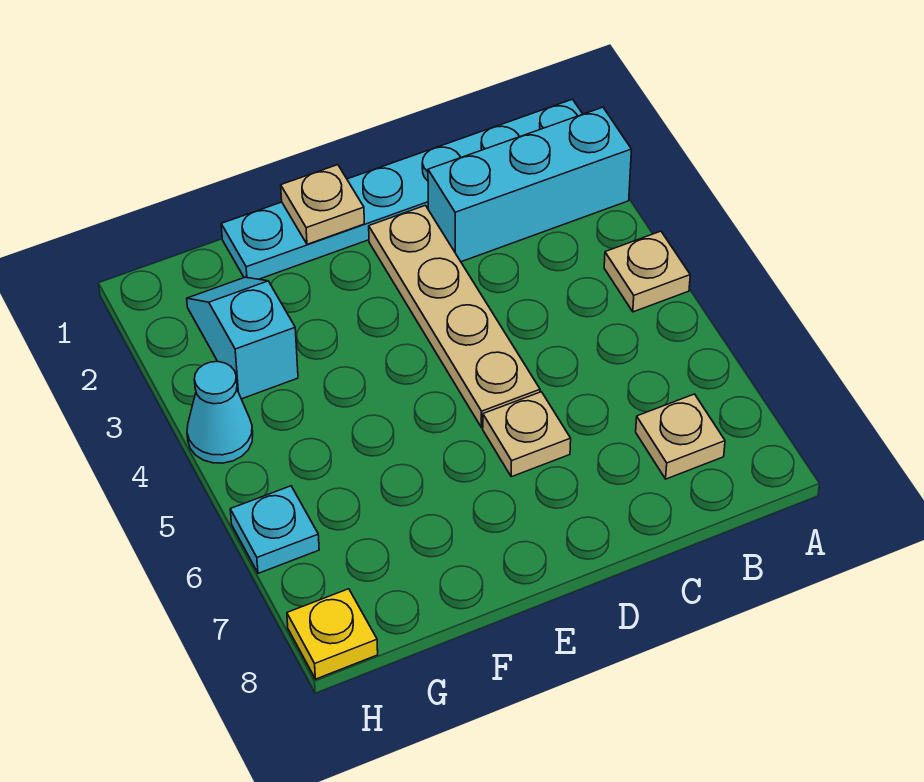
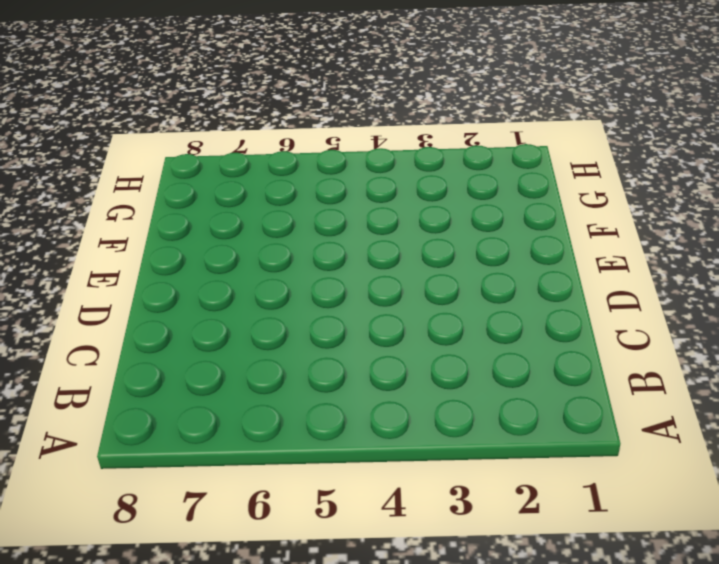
none -> cyan plate A1:F1 level 1
none -> cyan brick A2:C2 level 1

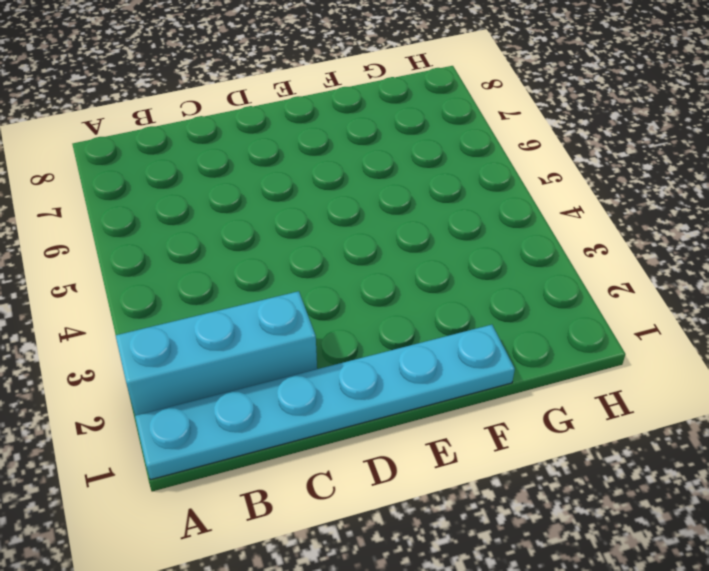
none -> tan plate A4 level 1
none -> tan plate B7 level 1

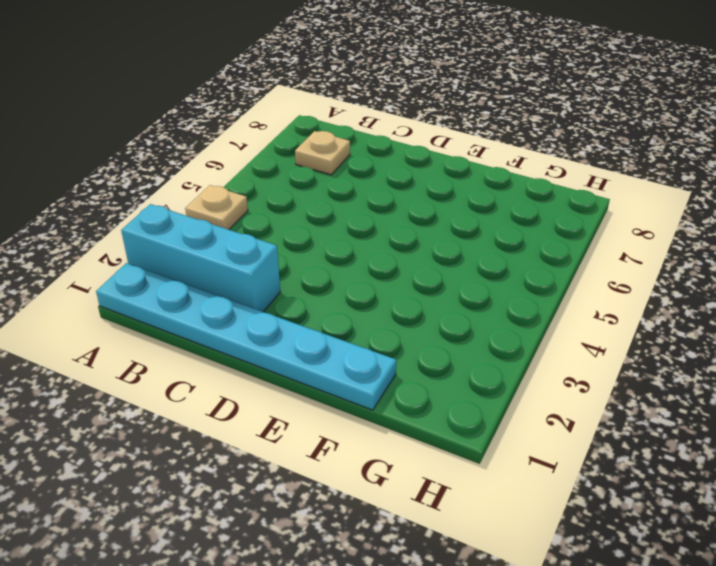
none -> tan plate D2:D5 level 1
none -> tan plate D6 level 1

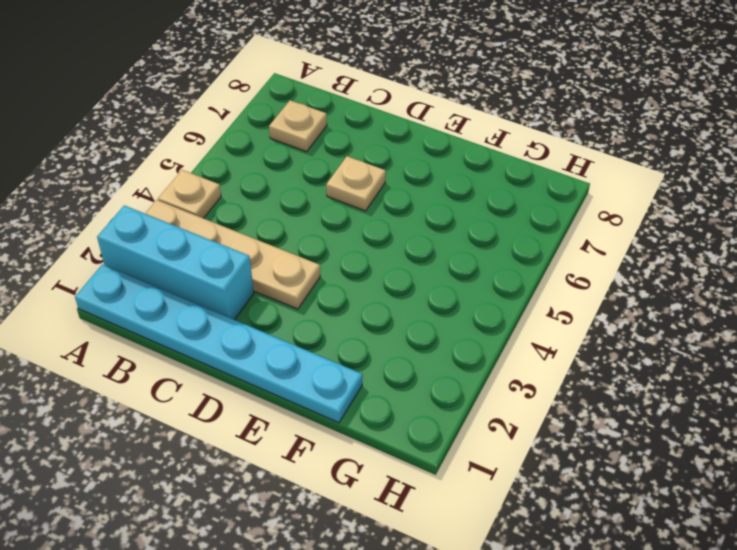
tan plate A3:D3 level 1 -> tan plate D2:D5 level 1
none -> cyan slope G2:G3 level 1 top 3
none -> cyan cone H4 level 1

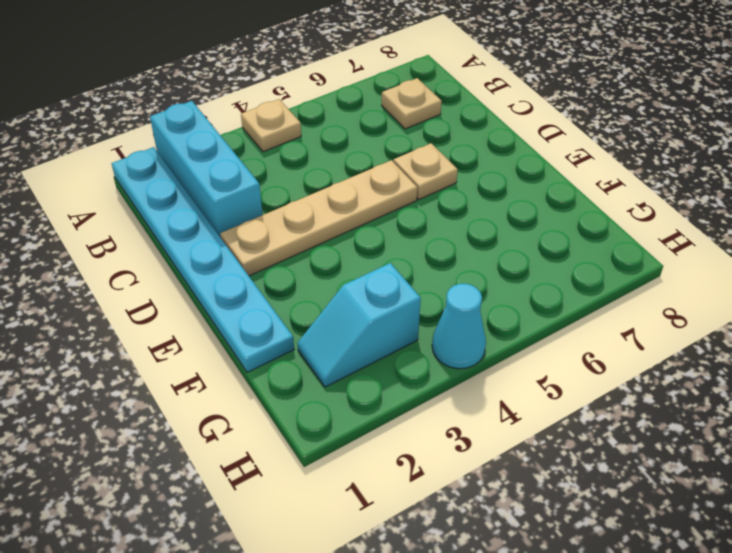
none -> cyan plate H6 level 1
none -> yellow plate H8 level 1

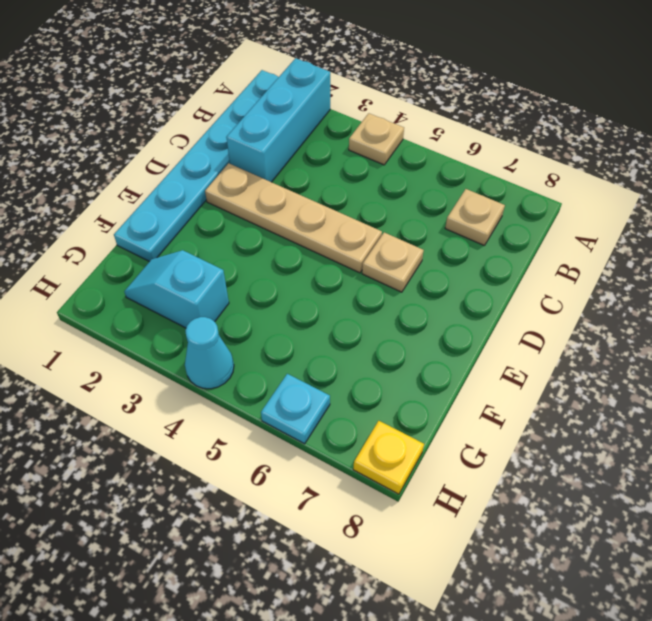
none -> tan plate E1 level 2

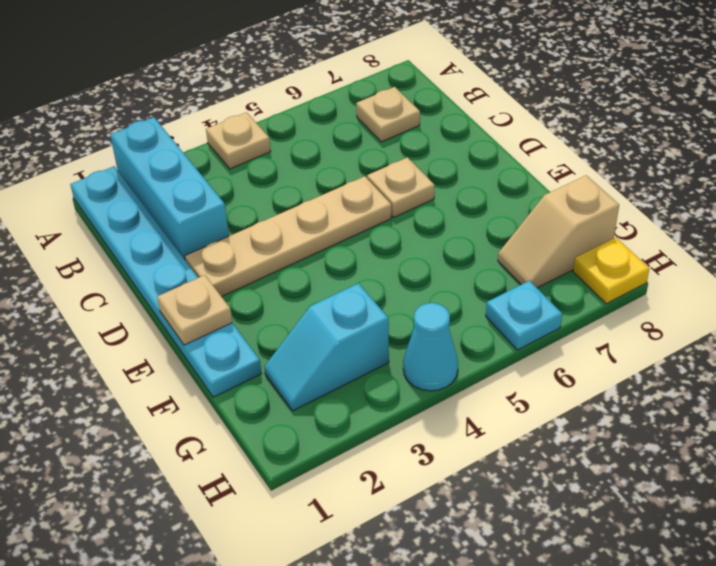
tan slope G7:G8 level 1 top 8 -> none

